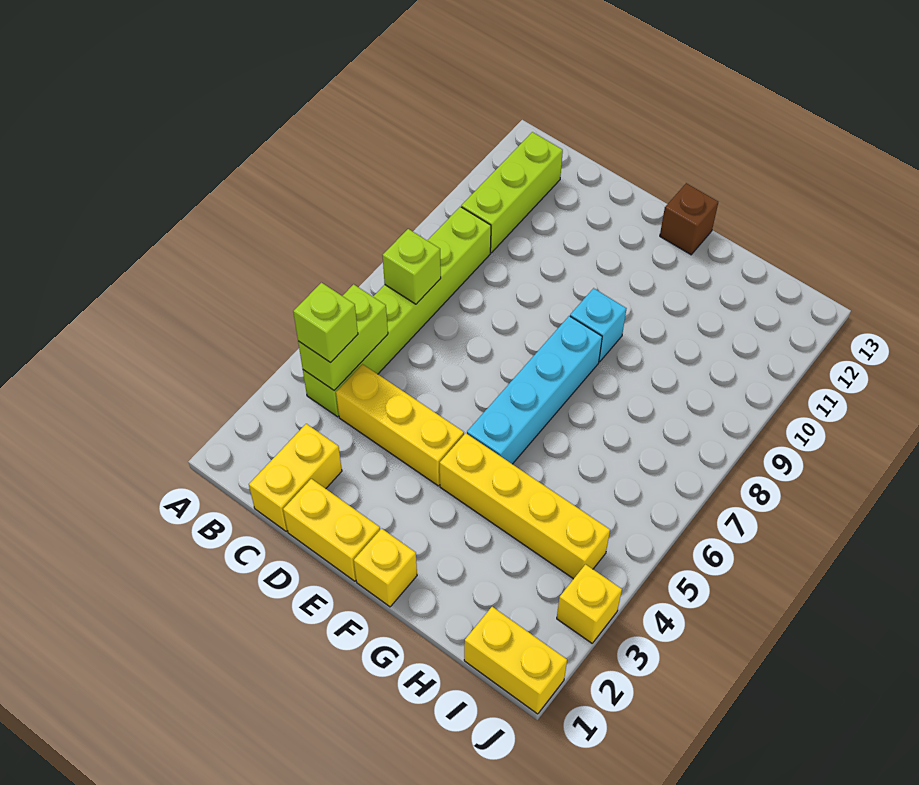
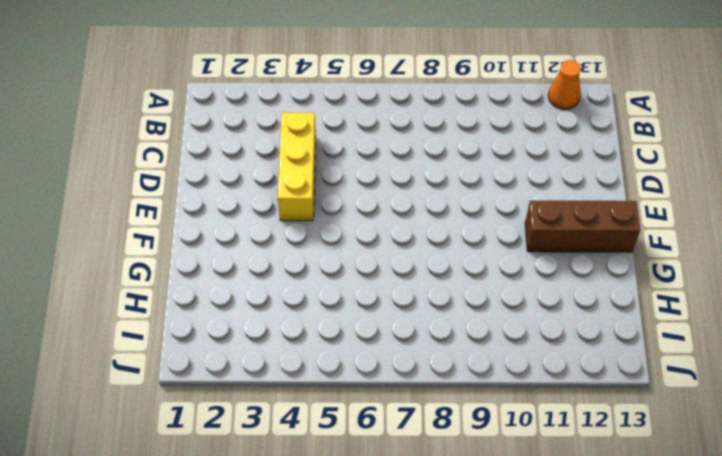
orange cone A12 level 1 -> none
brown brick F11:F13 level 1 -> brown brick F13 level 1
none -> lime brick B4:B9 level 1
none -> lime brick B10:B12 level 1
none -> yellow brick C1:C2 level 1

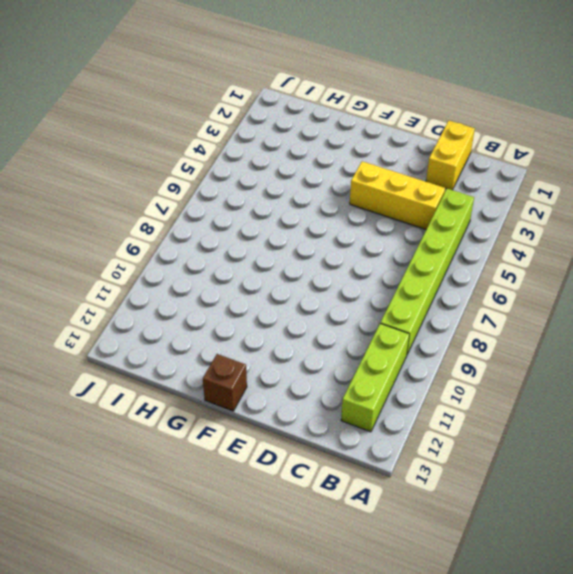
none -> yellow brick D1:E1 level 1
none -> yellow brick F1 level 1
none -> yellow brick F4:I4 level 1

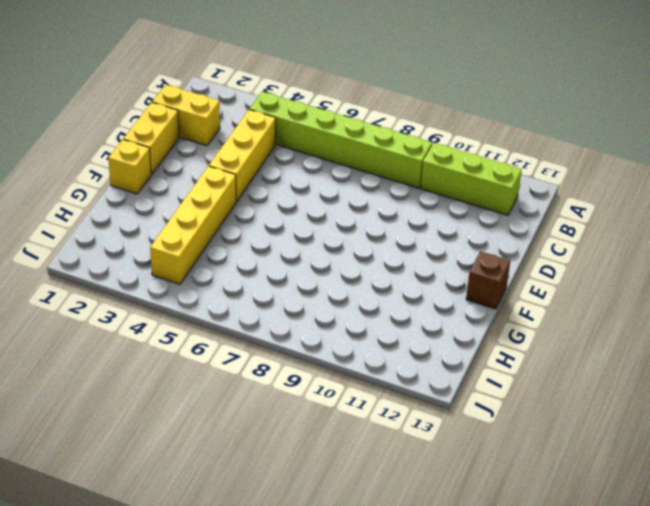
none -> cyan brick F5:F8 level 1
none -> cyan brick F9 level 1
none -> yellow brick I1:J1 level 1

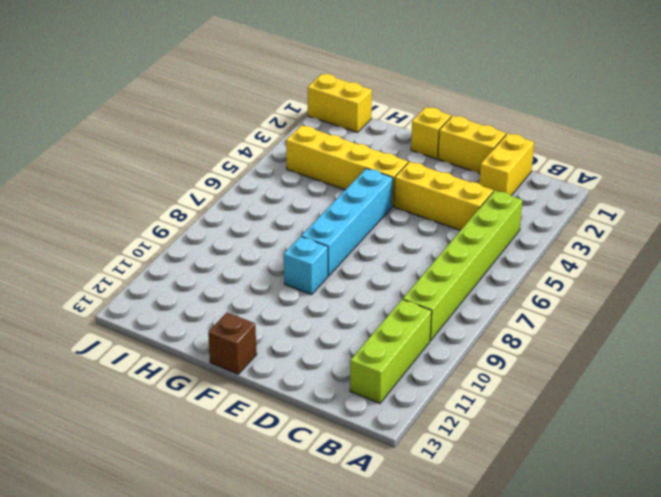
none -> yellow brick J3 level 1
none -> lime brick B4:B5 level 2
none -> lime brick B7 level 2

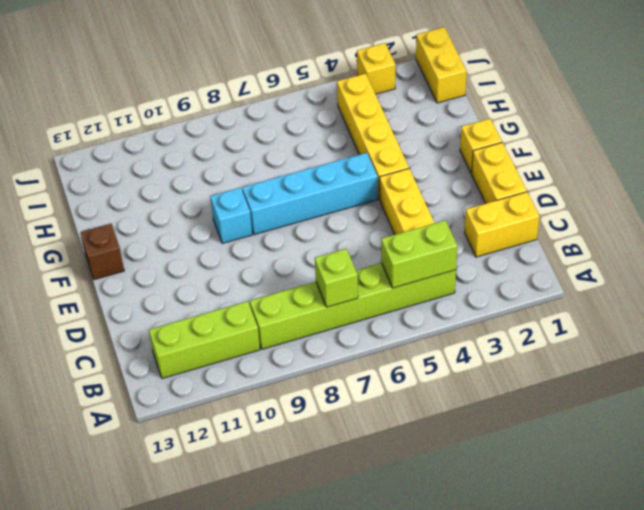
none -> lime brick B4 level 3

